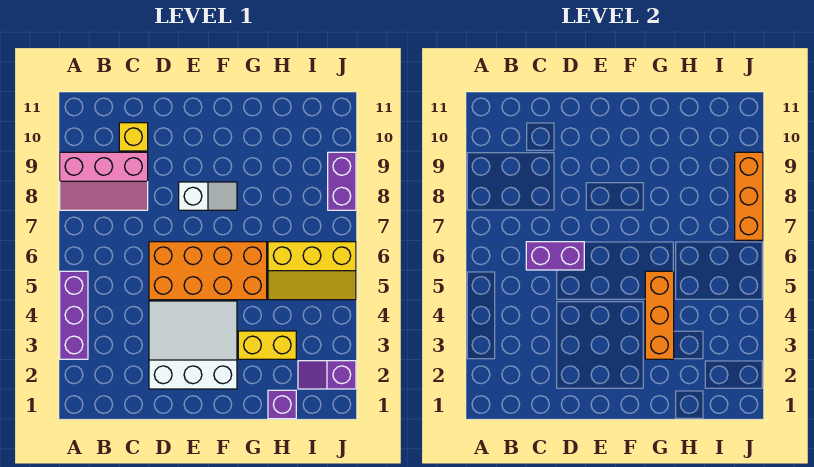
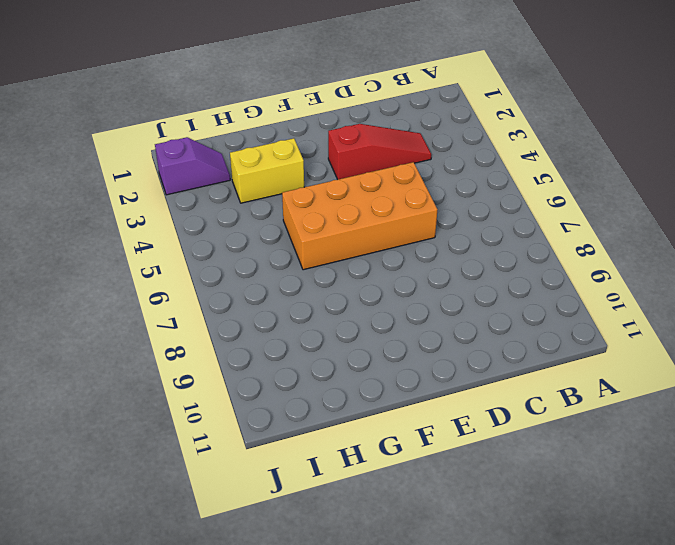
red slope C3:E3 level 1 top E -> white slope D2:F4 level 1 top 2
none -> purple brick A3:A5 level 1
none -> pink slope A8:C9 level 1 top 9
none -> yellow brick C10 level 1

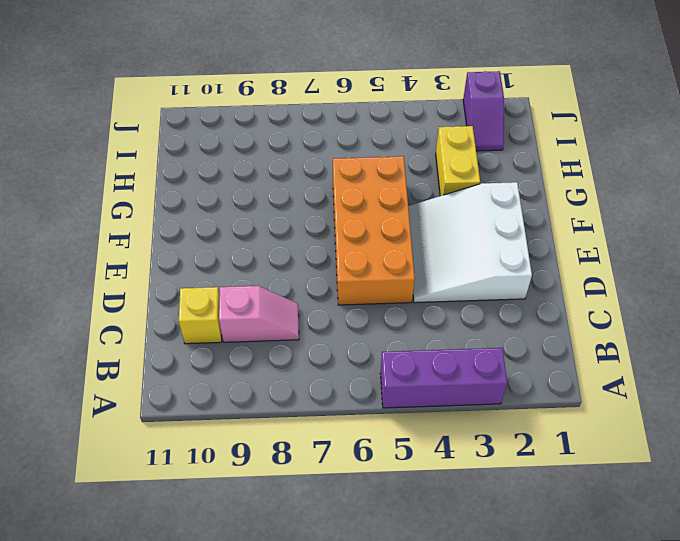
pink slope C8:C9 level 1 top 9 -> pink slope A8:C9 level 1 top 9
none -> white slope E8:F8 level 1 top E
none -> purple brick H1 level 1
none -> yellow slope H5:J6 level 1 top 6

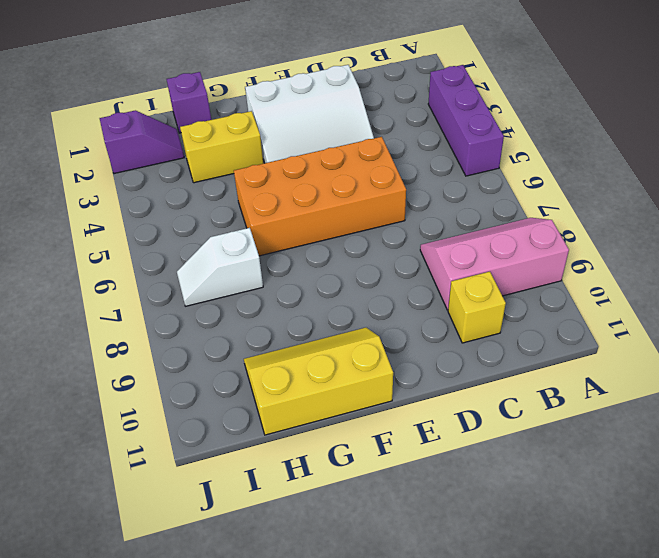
yellow slope F10:H11 level 1 top 11 -> yellow slope H5:J6 level 1 top 6
white slope H7:I7 level 1 top H -> white slope E8:F8 level 1 top E
none -> purple brick J8:J9 level 1
none -> purple brick C6:D6 level 2
none -> orange brick G3:G5 level 2

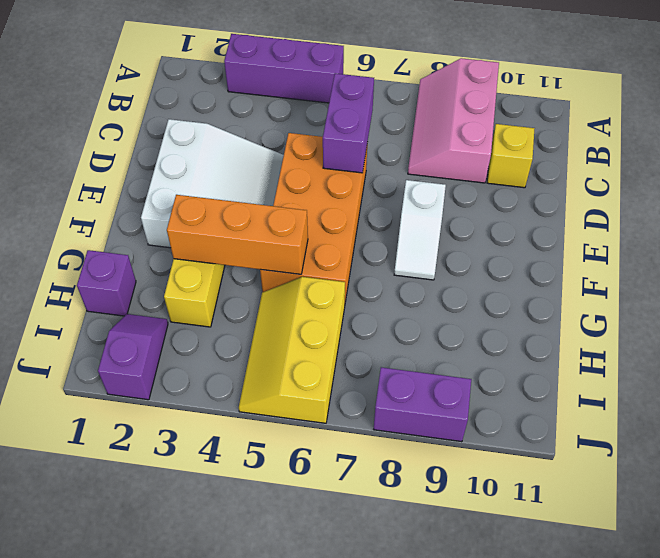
none -> orange brick J7:J9 level 2

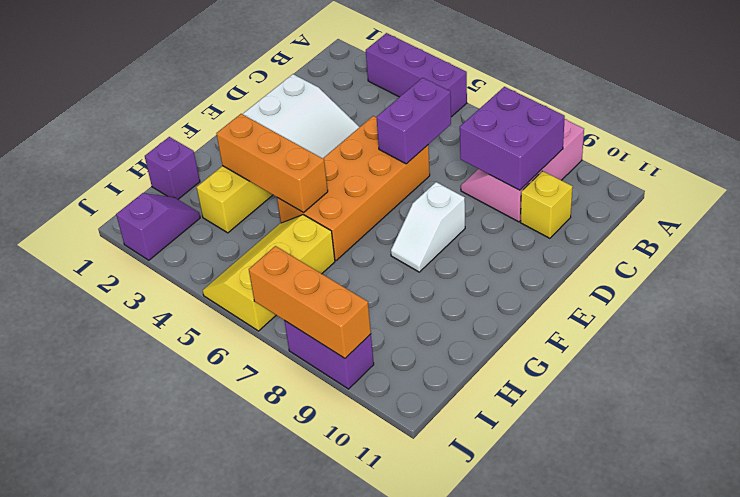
purple brick B8:C9 level 2 -> none

